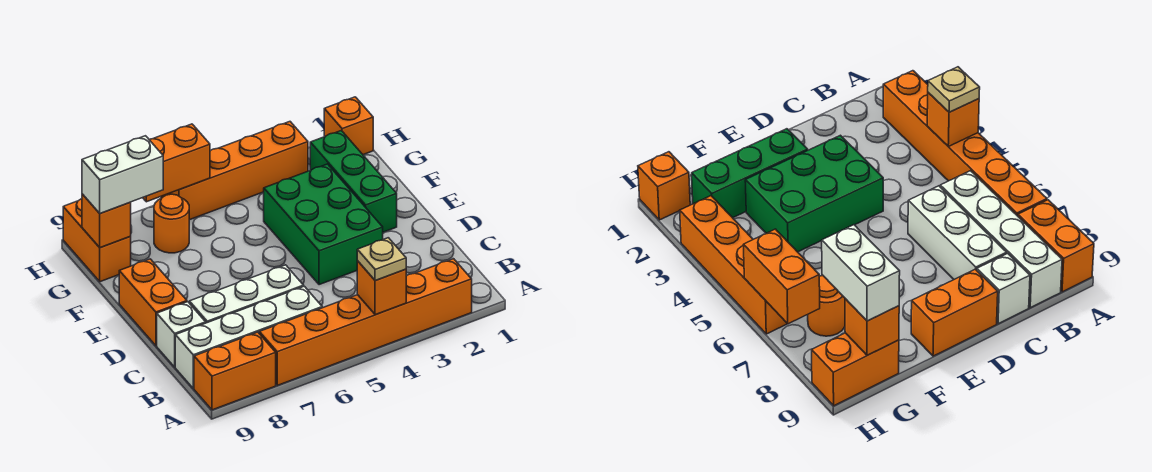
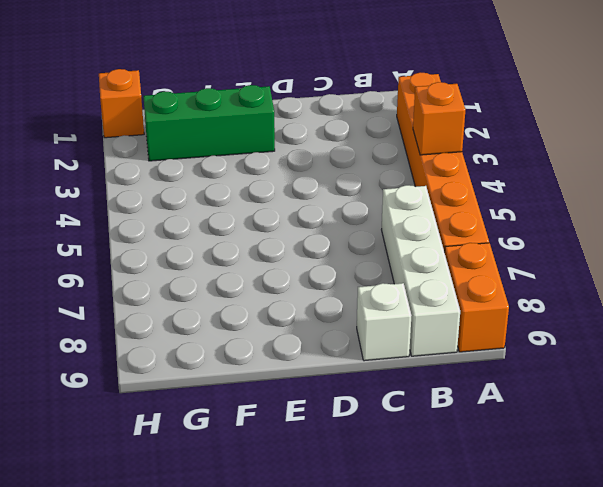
none -> white brick C6:C8 level 1
none -> green brick D3:F4 level 1
none -> orange brick D9:E9 level 1

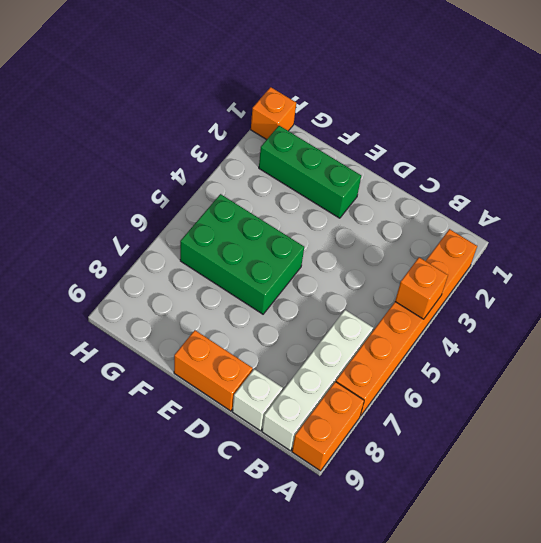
green brick E5:G6 level 1 -> green brick D3:F4 level 1
none -> white brick C6:C8 level 1
none -> orange round brick G7 level 1
none -> orange brick G9:H9 level 1

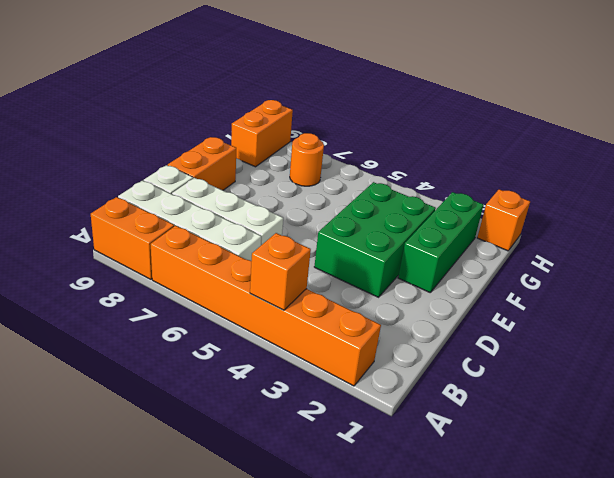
none -> orange brick H3:H6 level 1
none -> orange brick G9 level 2
none -> orange brick H6:H7 level 2

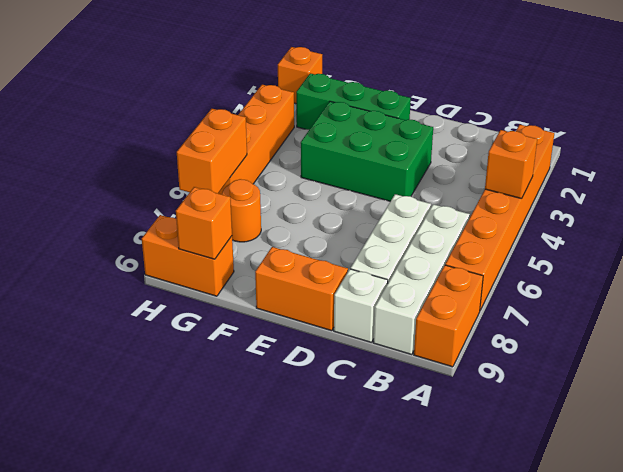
none -> tan plate A4 level 3
none -> white brick G8:G9 level 3

